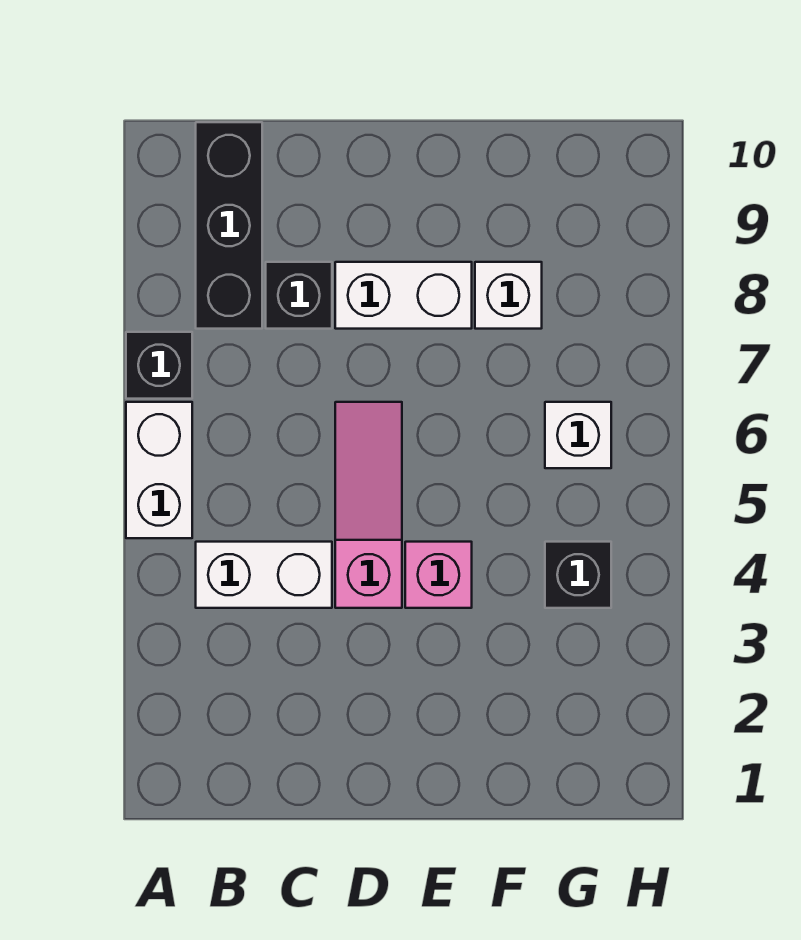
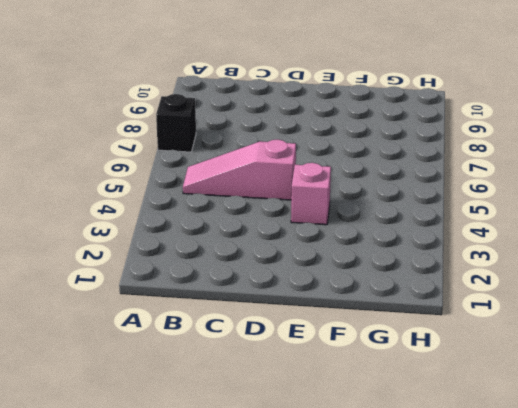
pink slope B5:D5 level 1 top D -> pink slope D4:D6 level 1 top 4
none -> white brick A5:A6 level 1
none -> white brick B4:C4 level 1

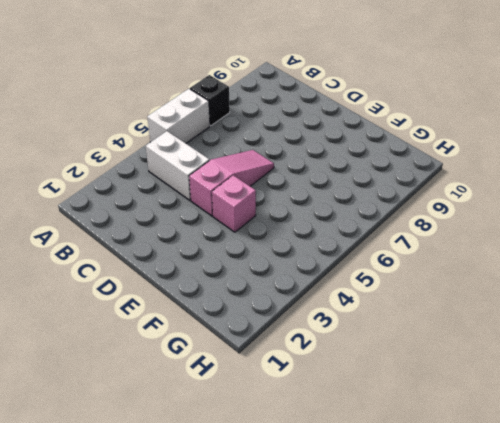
none -> black brick B8:B10 level 1
none -> black brick C8 level 1

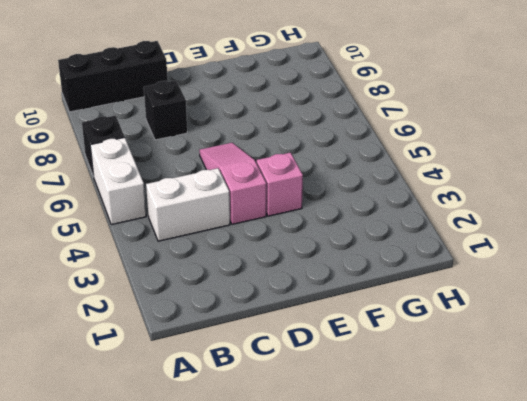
black brick A10:C10 level 1 -> black brick B8:B10 level 1
none -> white brick D8:E8 level 1
none -> white brick F8 level 1

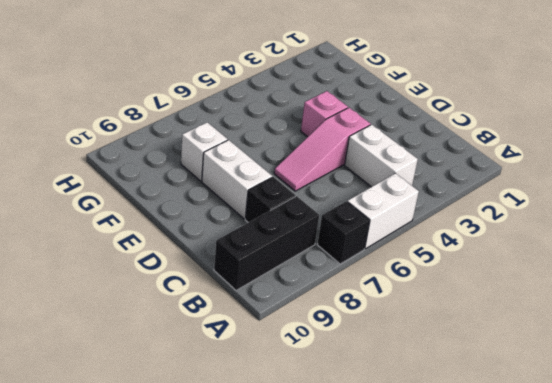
none -> black brick G4 level 1
none -> white brick G6 level 1

